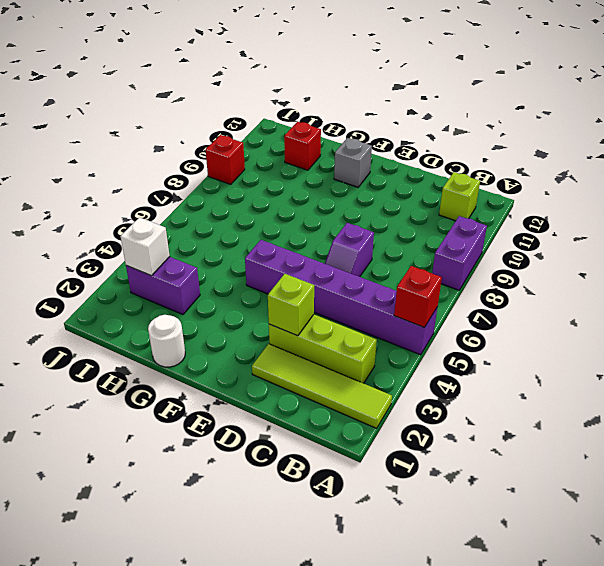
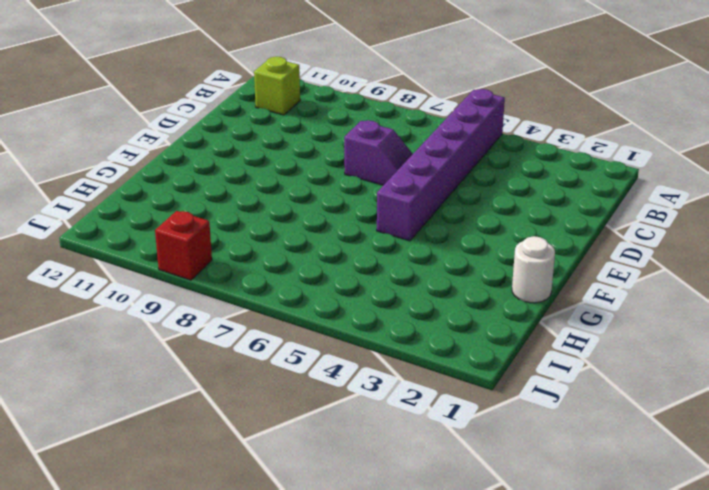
none -> lime tile A2:D2 level 1
none -> purple brick A8:A9 level 1
none -> lime brick B3:D3 level 1

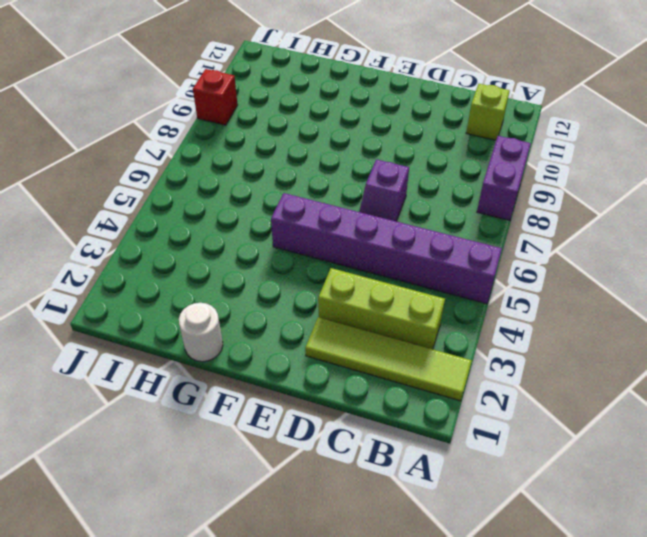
none -> grey brick F11 level 1
none -> purple brick H3:I3 level 1
none -> red brick H11 level 1

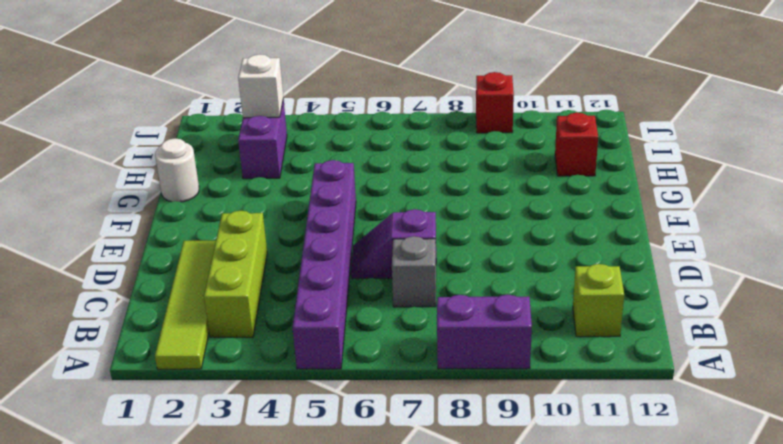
grey brick C7 level 1 -> grey brick F11 level 1
none -> red brick A5 level 2
none -> lime brick D3 level 2

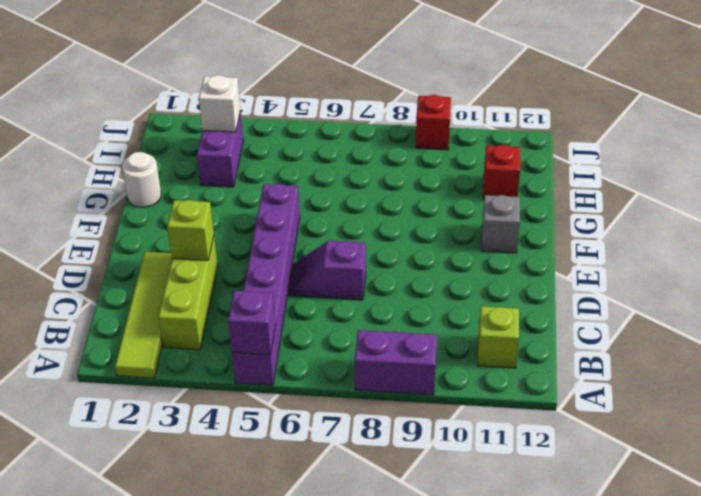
purple brick A5 level 2 -> red brick A5 level 2

